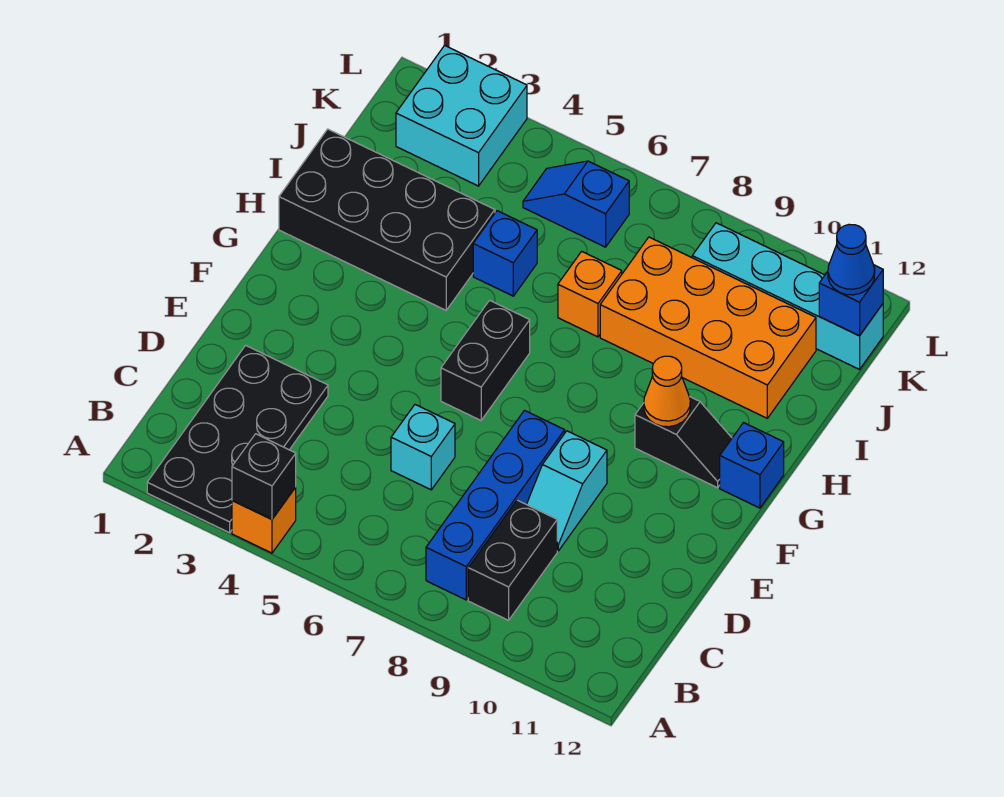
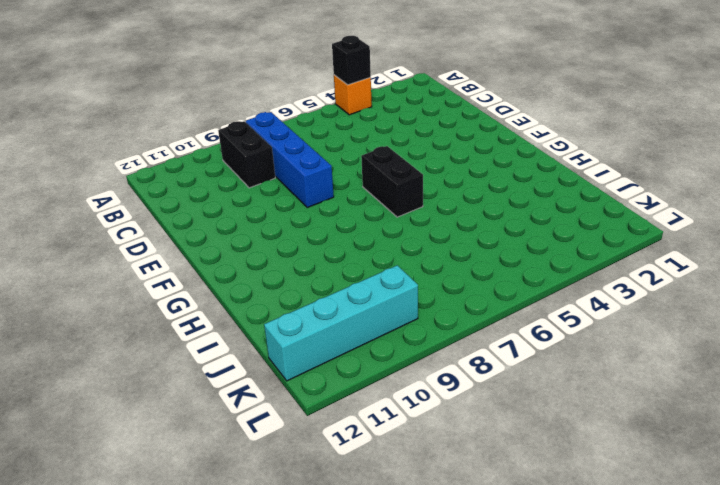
none -> black plate A2:D3 level 1
none -> cyan brick D6 level 1
none -> cyan slope D9:E9 level 1 top E

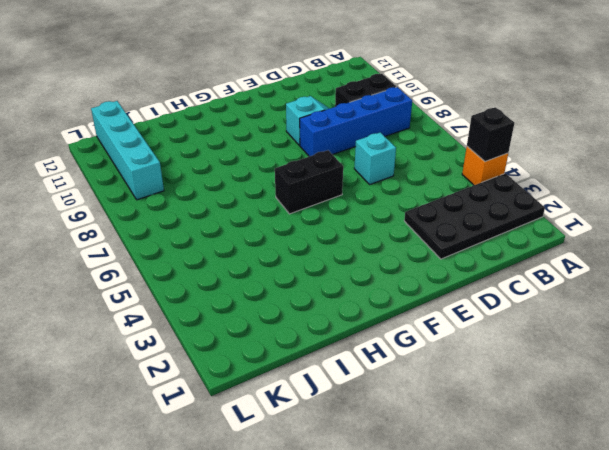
none -> black slope G10:G11 level 1 top 10
none -> blue brick G12 level 1
none -> black brick H1:I4 level 1

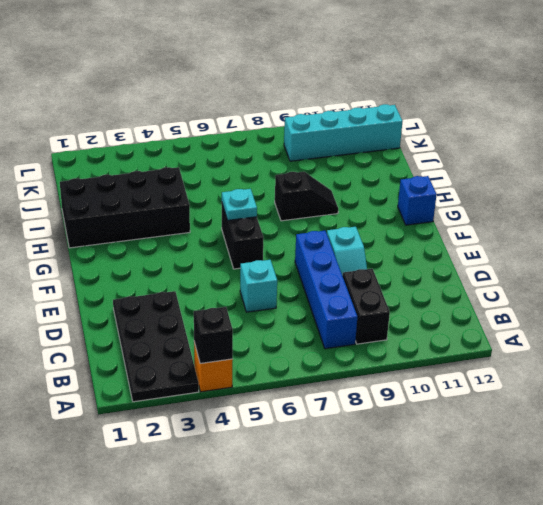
cyan plate G6 level 2 -> none
black slope H8:H9 level 1 top 8 -> black slope G10:G11 level 1 top 10
none -> blue brick I5 level 1
none -> orange brick I7 level 1
none -> orange brick I8:J11 level 1

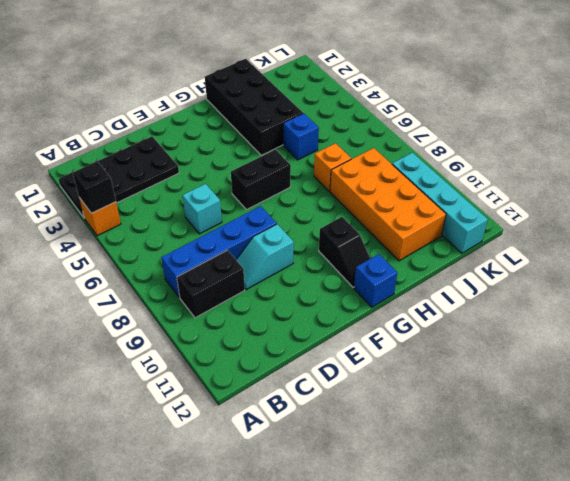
none -> cyan brick K2:L3 level 1
none -> blue slope K5:K6 level 1 top 6
none -> orange cone G10 level 2

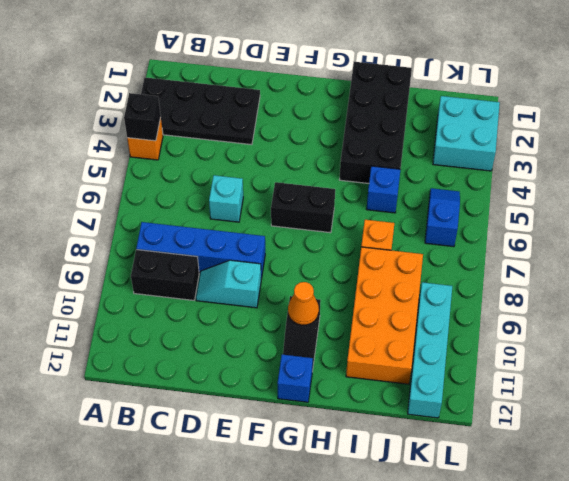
none -> blue brick K12 level 2
none -> blue cone K12 level 3

